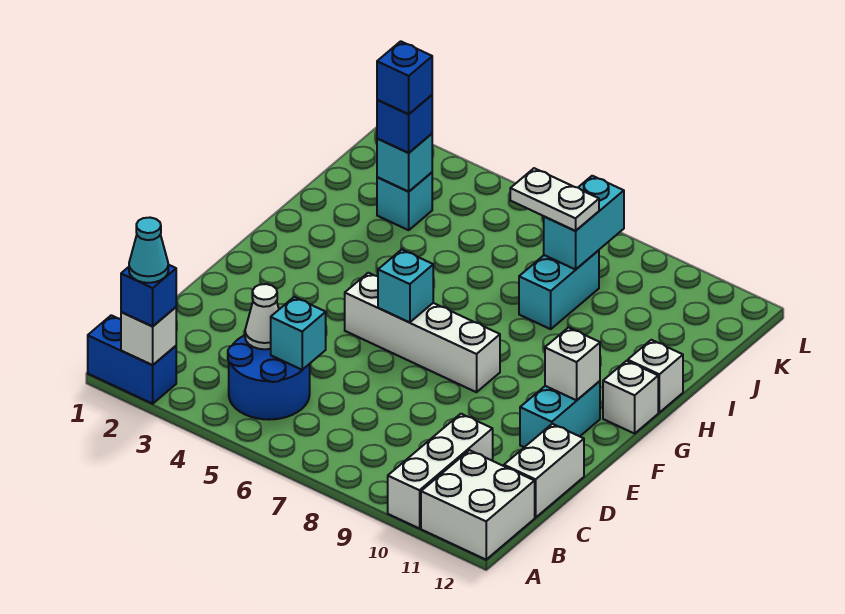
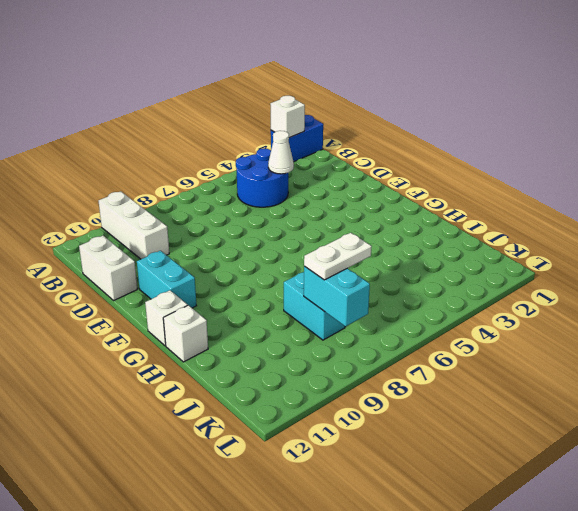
none -> white brick A11:B12 level 1
none -> white brick F5:F8 level 1
none -> cyan brick J3 level 1

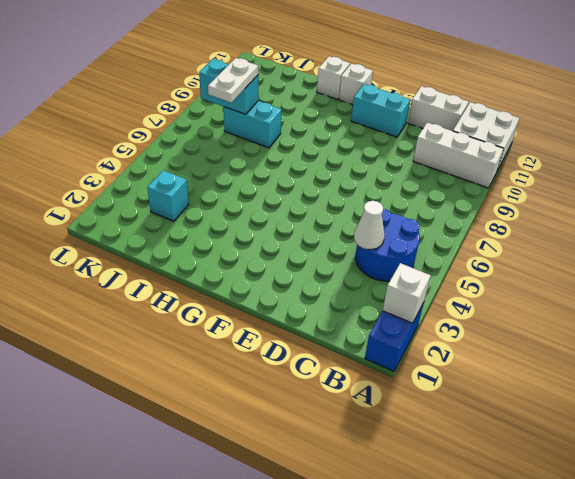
none -> white brick F5:F8 level 1
none -> cyan brick C5 level 2
none -> cyan brick F6 level 2

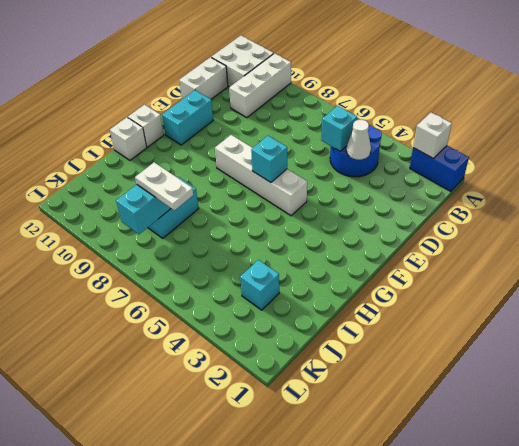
none -> white brick F11 level 2
none -> cyan brick J3 level 2
none -> blue brick A2 level 3

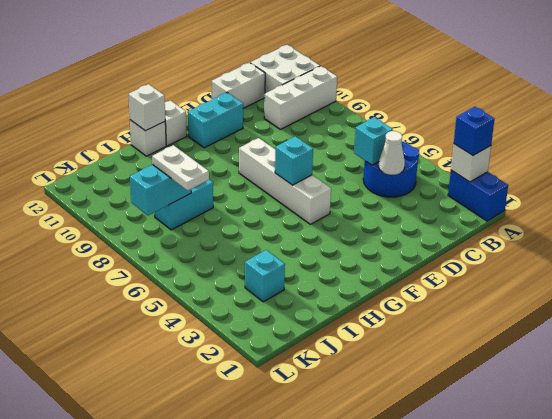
white brick H12 level 2 -> white brick F11 level 2
none -> cyan brick J3 level 2
none -> blue brick J3 level 3
none -> cyan cone A2 level 4

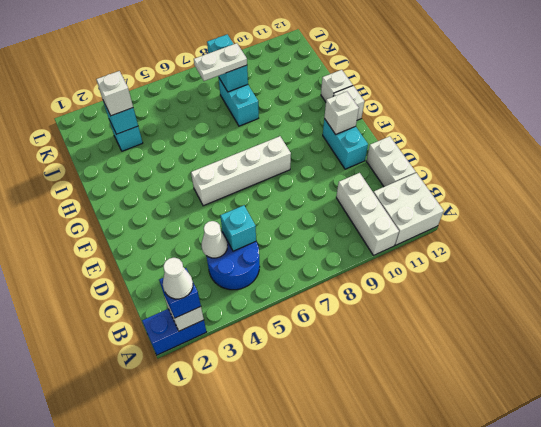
white cone A2 level 4 -> cyan cone A2 level 4
white brick J3 level 3 -> blue brick J3 level 3
none -> cyan brick F6 level 2
none -> blue brick J3 level 4

